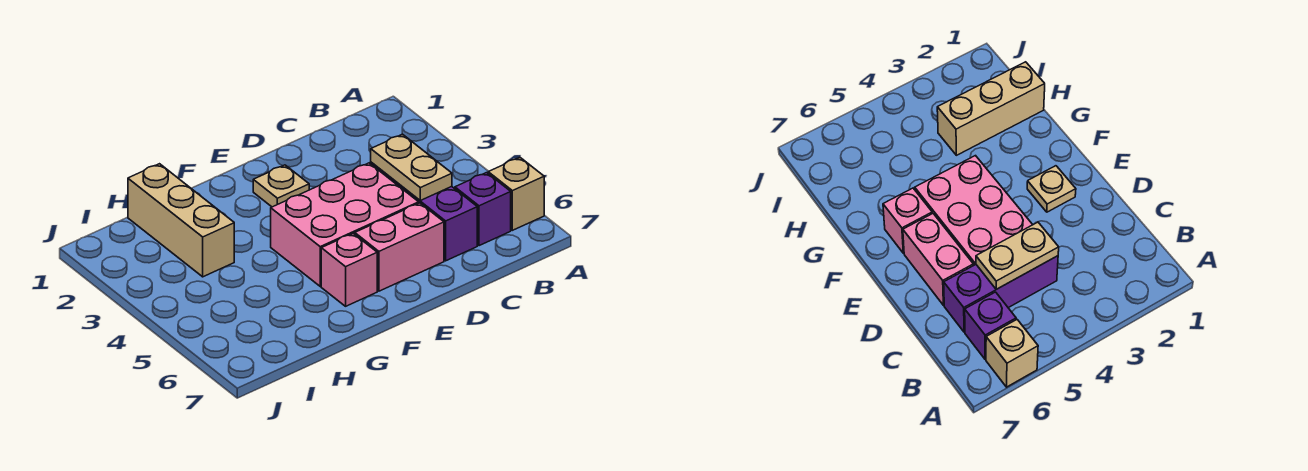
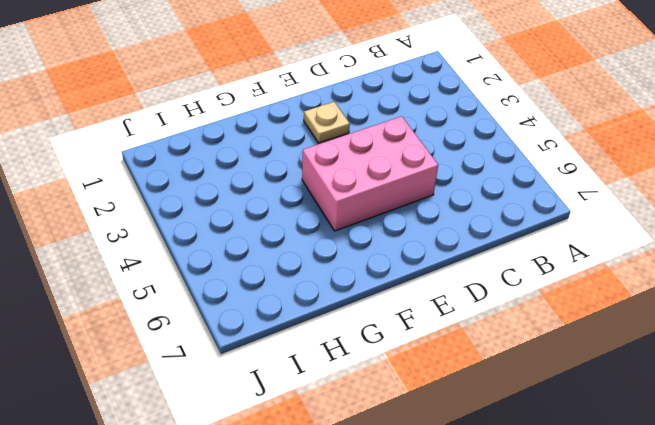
none -> tan brick A6 level 1
none -> purple brick B6 level 1

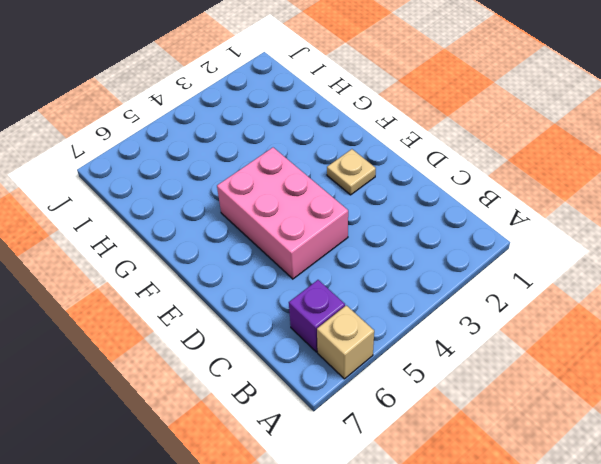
none -> purple brick C4:C6 level 1
none -> pink brick D6:E6 level 1

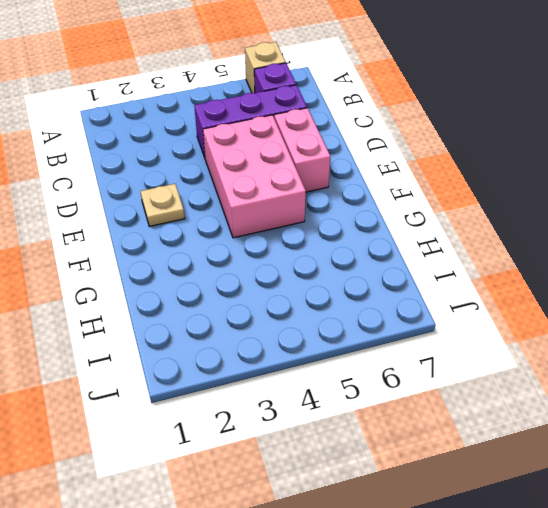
none -> pink brick F6 level 1
none -> tan brick H1:H3 level 1

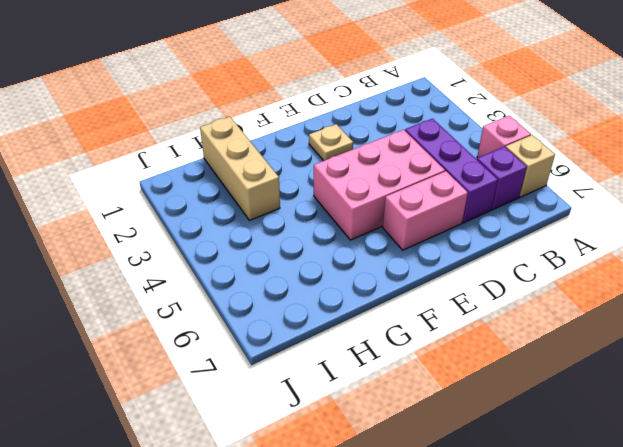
pink brick A5 level 1 -> pink brick F6 level 1
none -> tan plate C4:C5 level 2

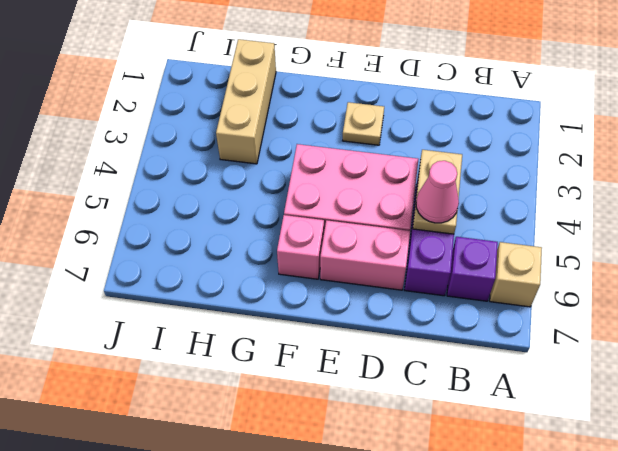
pink cone C5 level 3 -> none

